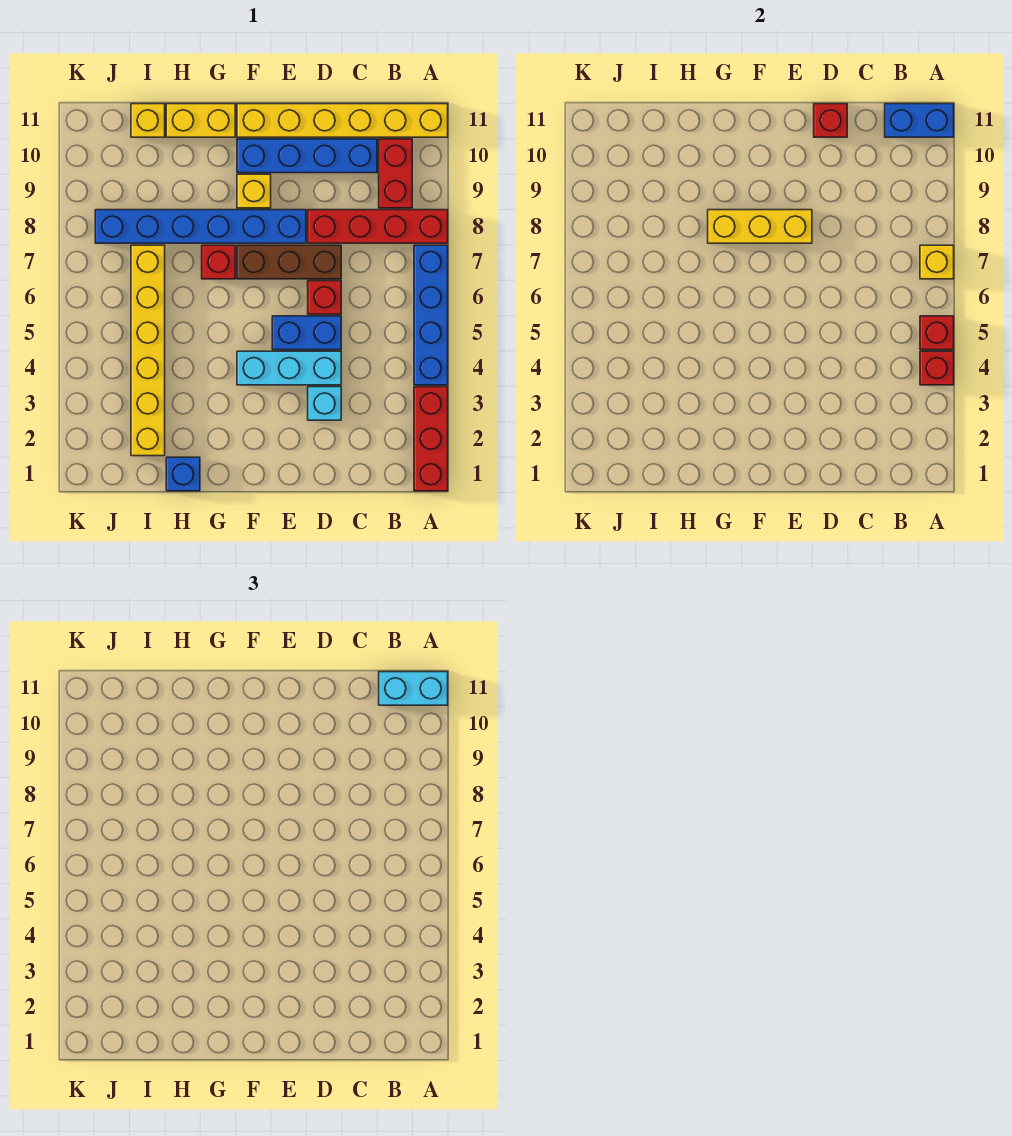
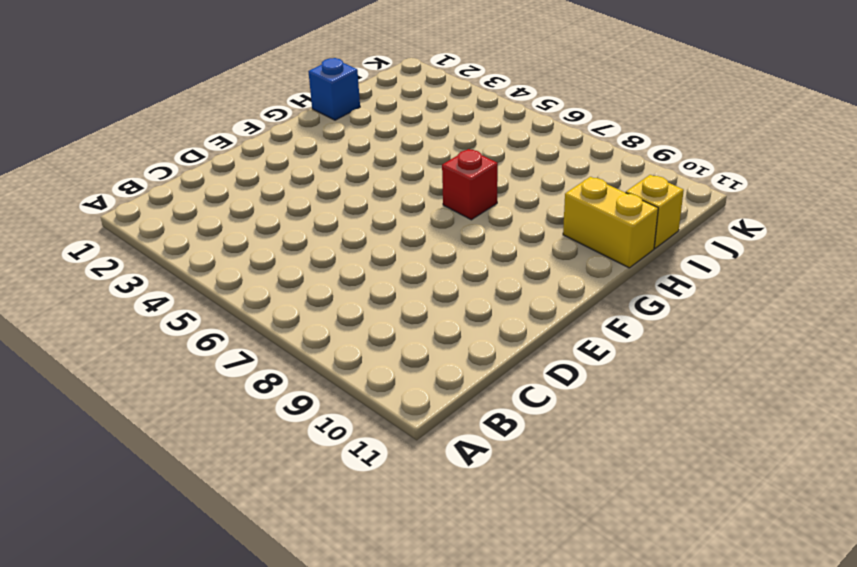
yellow brick H10:H11 level 1 -> yellow brick G11:H11 level 1
none -> red brick A1:A3 level 1
none -> blue brick A4:A7 level 1
none -> red brick A8:D8 level 1

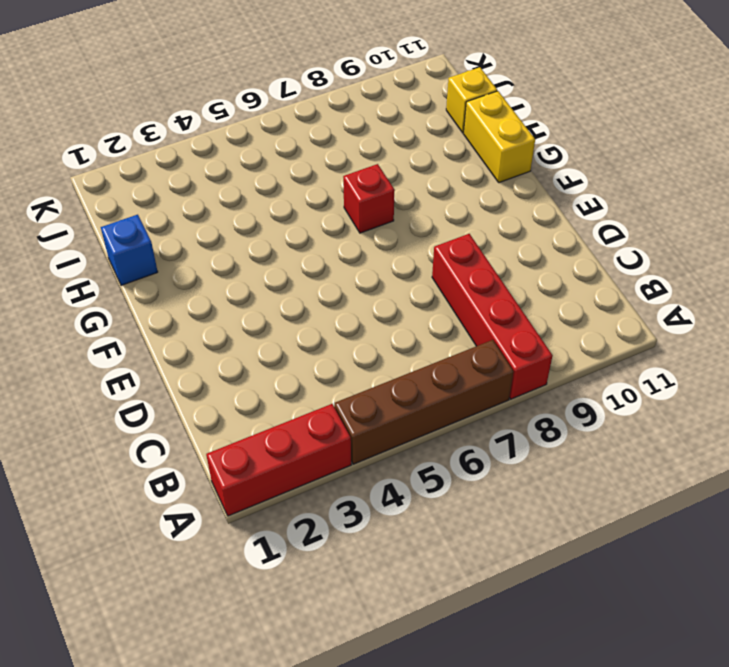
brown brick A4:A7 level 1 -> blue brick A4:A7 level 1
none -> yellow brick A11:F11 level 1
none -> red brick B9:B10 level 1
none -> blue brick C10:F10 level 1

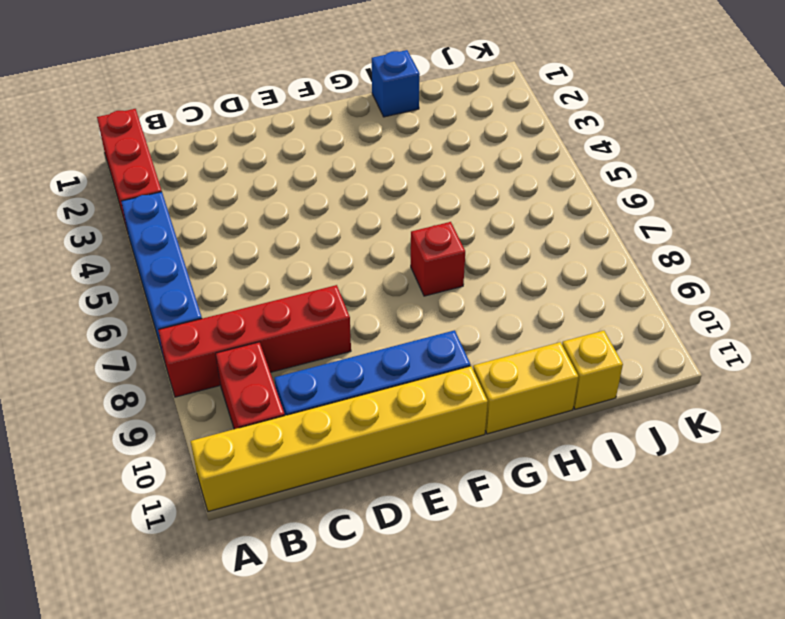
none -> cyan brick D3 level 1
none -> cyan brick D4:F4 level 1
none -> blue brick D5:E5 level 1

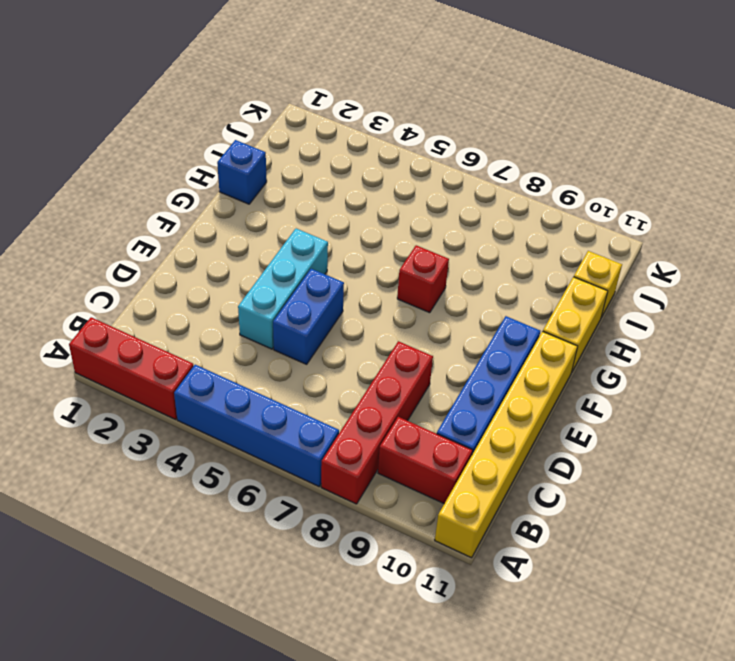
none -> cyan brick D3 level 1
none -> red brick D6 level 1
none -> brown brick D7:F7 level 1

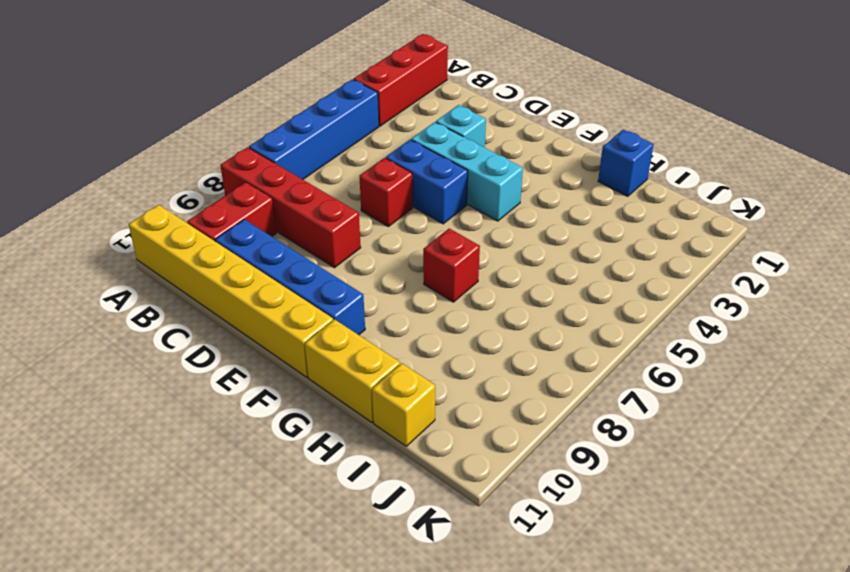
none -> brown brick D7:F7 level 1
none -> blue brick E8:J8 level 1
none -> yellow brick F9 level 1

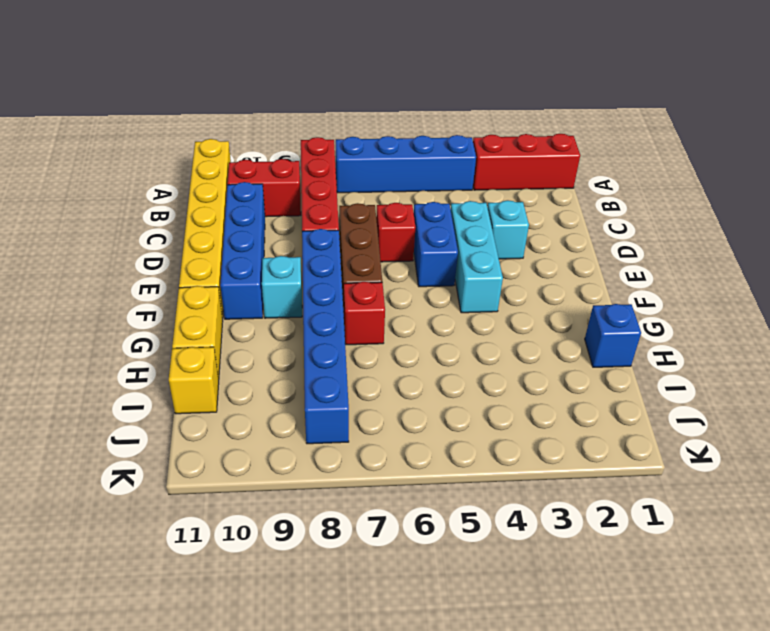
cyan brick F9 level 1 -> yellow brick F9 level 1
none -> yellow brick I2:I7 level 1
none -> red brick A4 level 2
none -> red brick A5 level 2

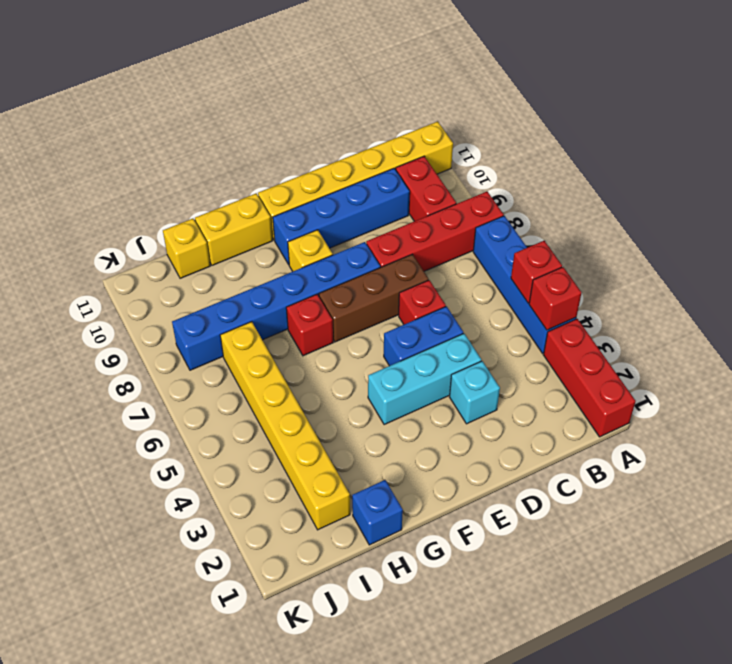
none -> yellow brick A7 level 2
none -> blue brick A11:B11 level 2
none -> red brick D11 level 2

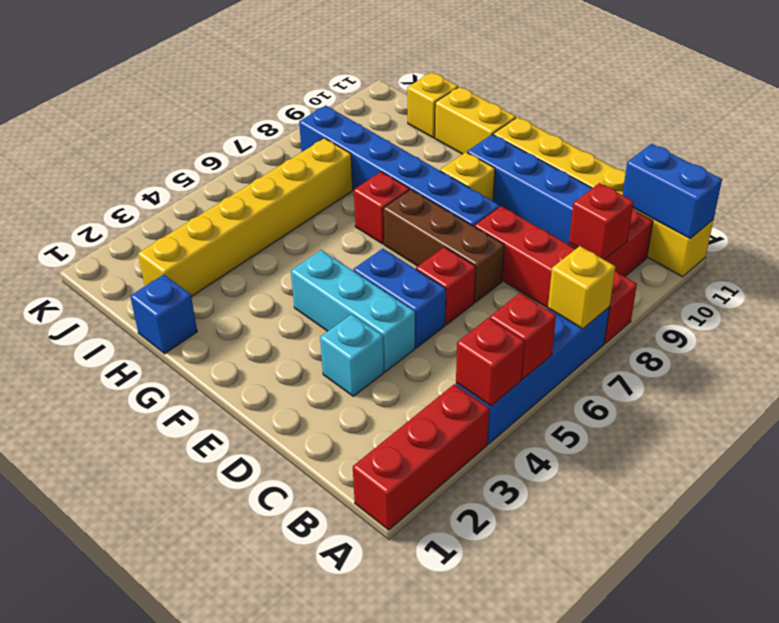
red brick B9 level 2 -> red brick D11 level 2
none -> yellow brick E8:G8 level 2
none -> cyan brick A11:B11 level 3

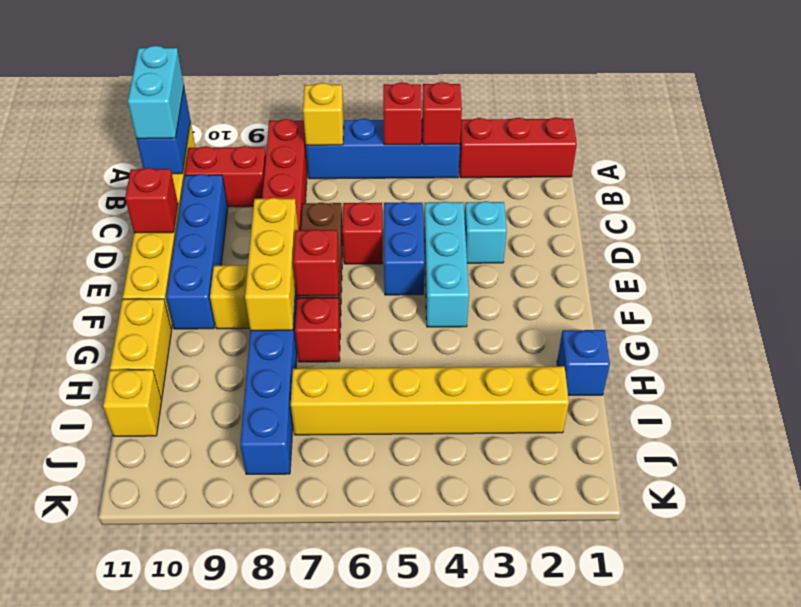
red brick F7 level 2 -> none

